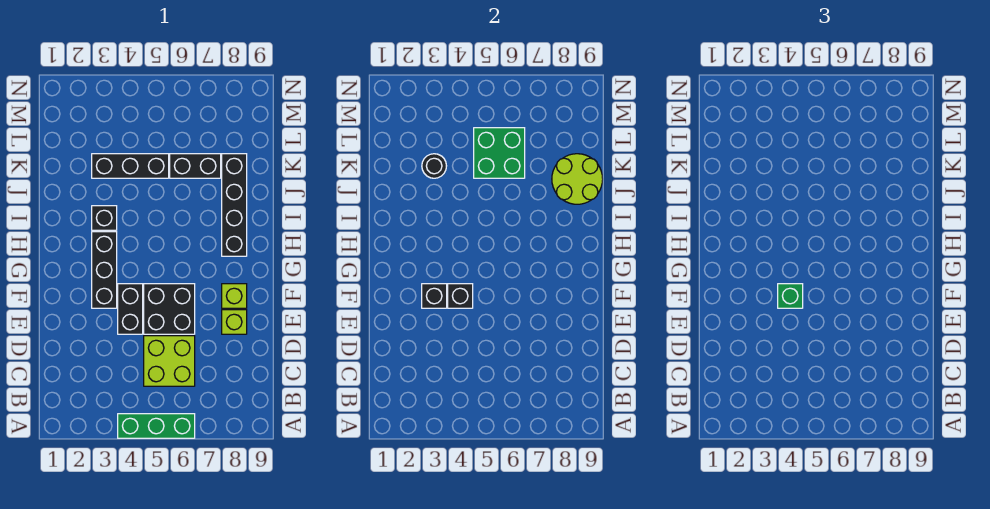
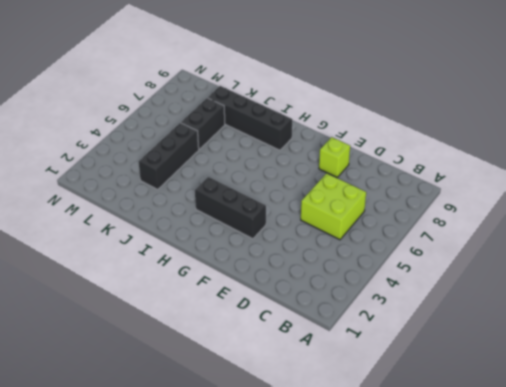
none -> green brick A4:A6 level 1
none -> black brick E4:F4 level 1
none -> black brick E5:F6 level 1

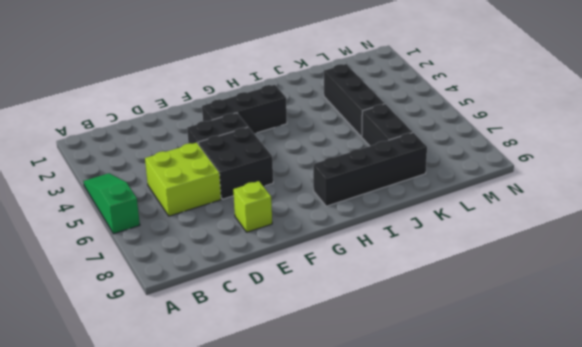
green slope A4:A6 level 1 top 6 -> green brick A4:A6 level 1
none -> lime brick F8 level 1
none -> black brick I3 level 1
none -> black brick F3 level 2

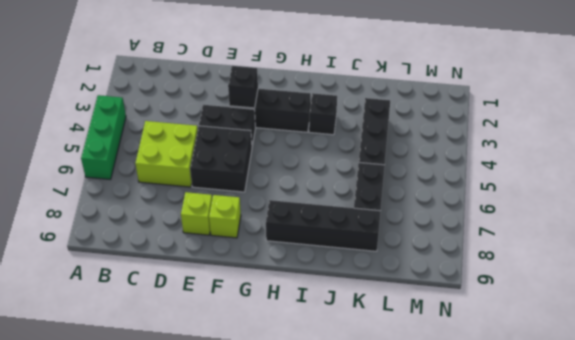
none -> black brick F4 level 2
none -> lime round brick J8:K9 level 2
none -> black round brick K3 level 2

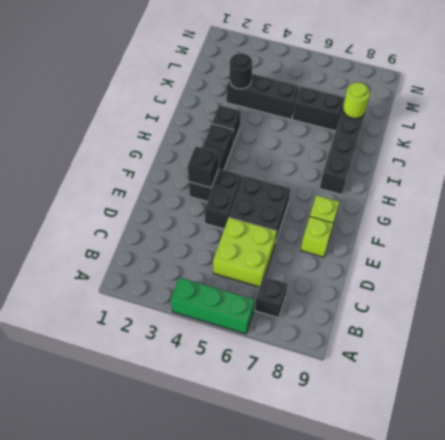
black brick B7 level 1 -> black brick F4 level 2
lime round brick K8 level 2 -> lime round brick J8:K9 level 2
none -> green brick K5:L6 level 2
none -> green brick F4 level 3

